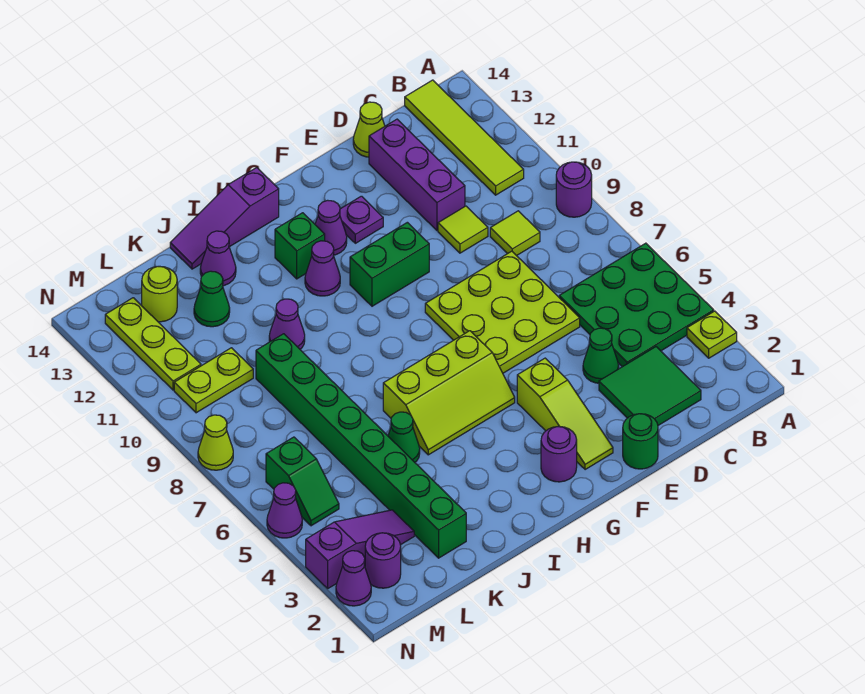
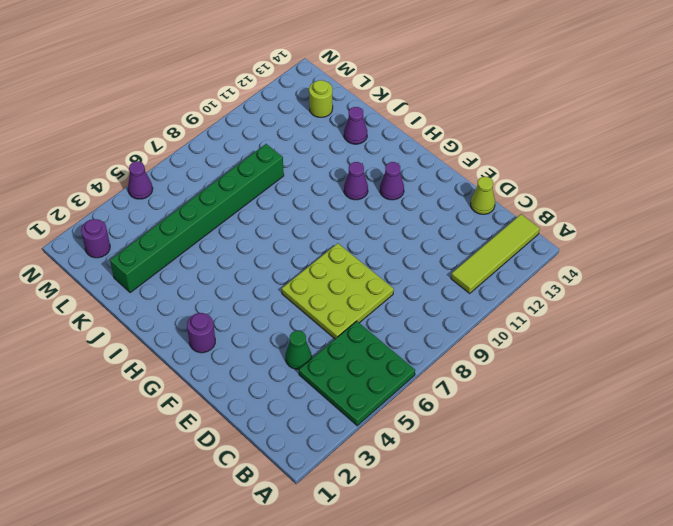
none -> lime plate A3 level 1
none -> purple round brick A9 level 1
none -> green tile C2:D3 level 1
none -> lime tile C9 level 1

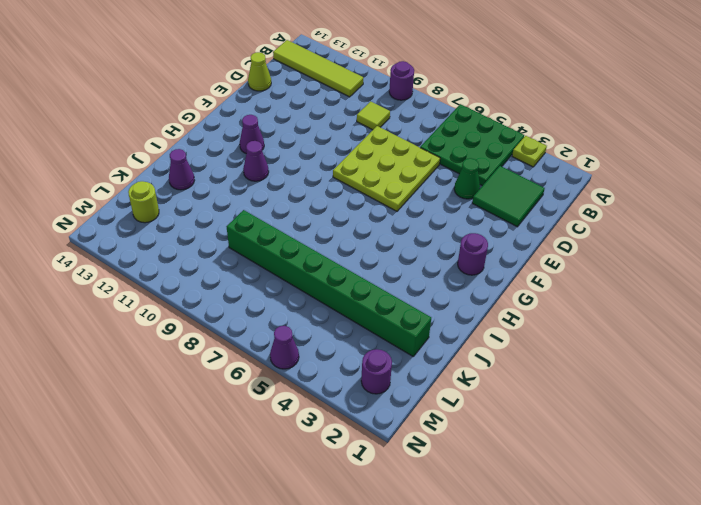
none -> lime tile D10 level 1
none -> purple brick D11:D13 level 1
none -> green round brick E1 level 1
none -> lime slope F2:F4 level 1 top 4

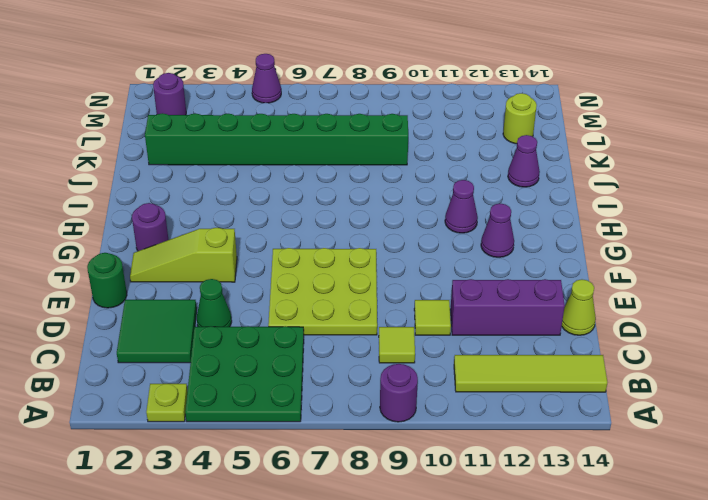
none -> green brick F10:G10 level 1
none -> purple plate F12 level 1
none -> lime slope G5:I6 level 1 top 6
none -> green brick H12 level 1

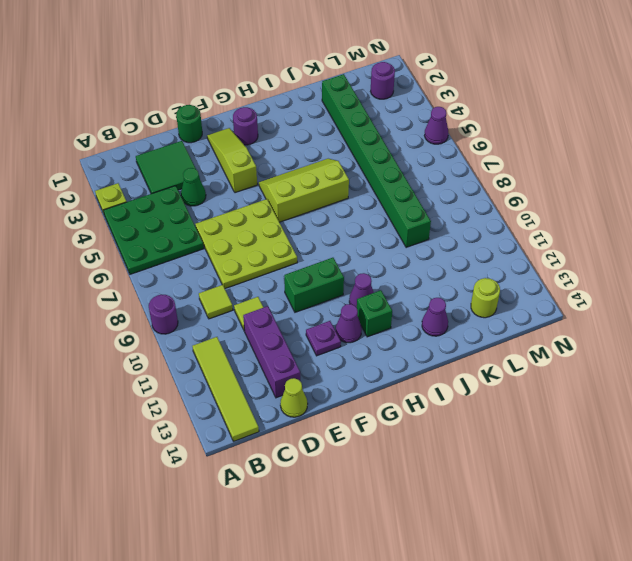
none -> purple slope H14:J14 level 1 top H
none -> green cone J5 level 1
none -> purple cone J10 level 1
none -> green cone K12 level 1

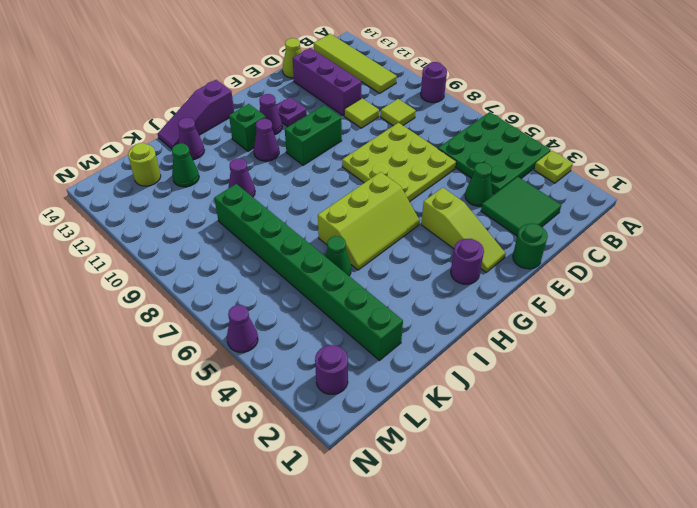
none -> purple slope L3:N3 level 1 top N
none -> lime plate L10:M10 level 1
none -> green slope M5:M6 level 1 top 6
none -> lime plate M11:M13 level 1

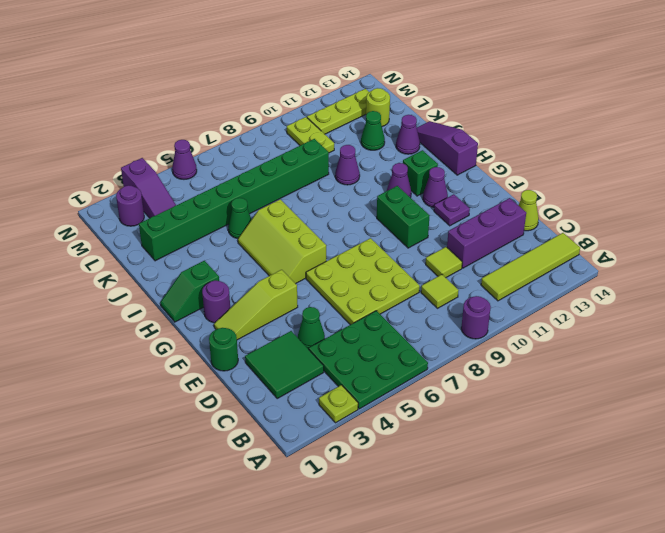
green slope H1:H2 level 1 top 2 -> green slope M5:M6 level 1 top 6
none -> purple cone N2 level 1
none -> lime cone N8 level 1

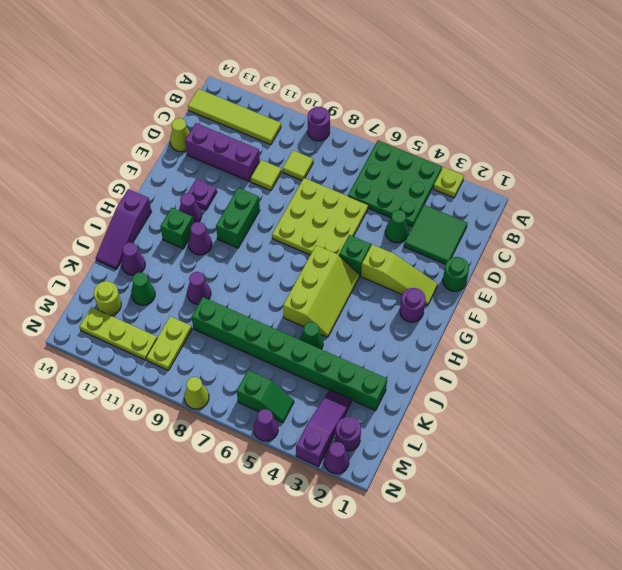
green brick F5 level 1 -> none

